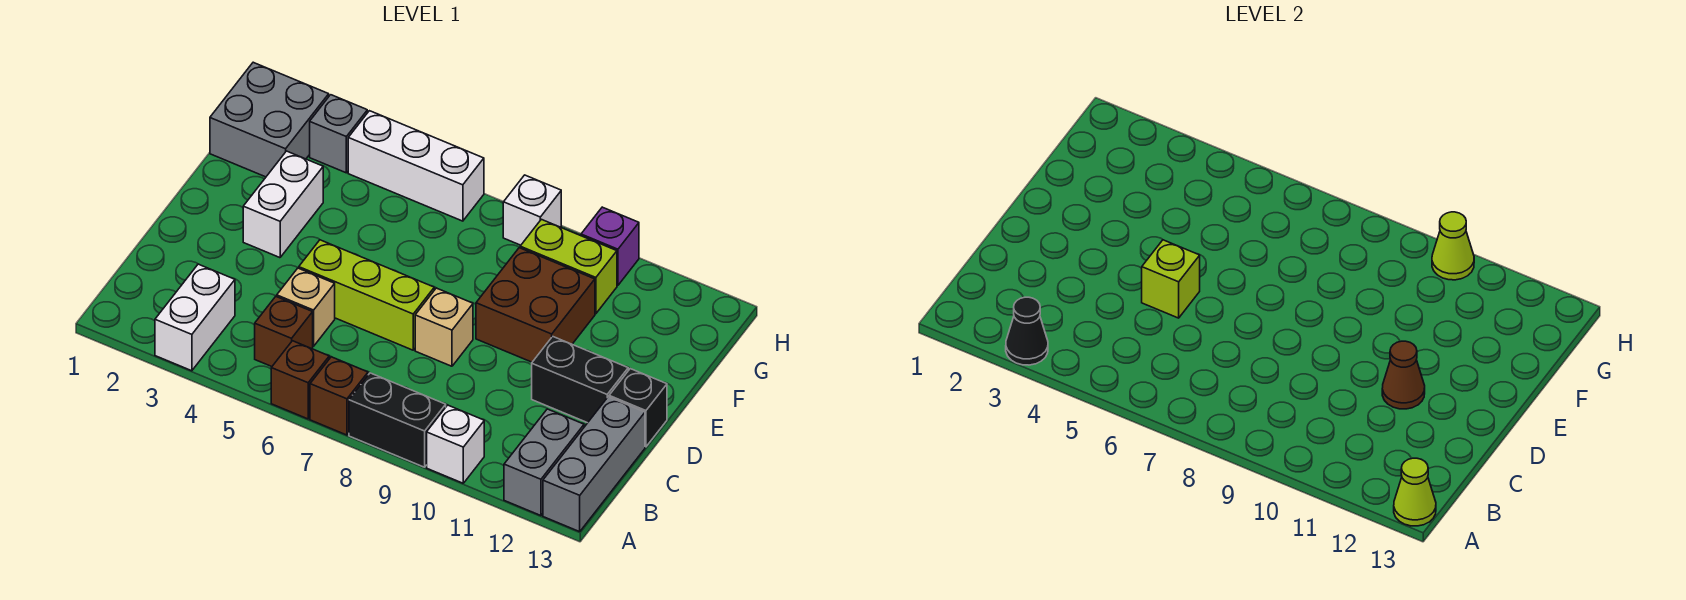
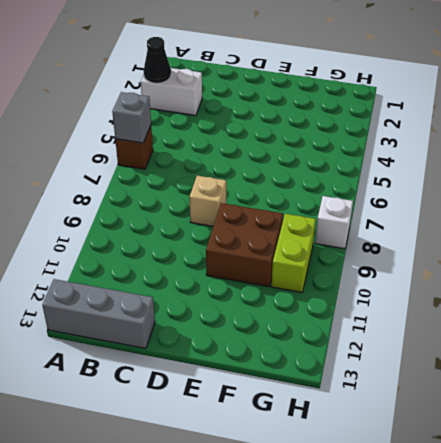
grey brick A6 level 2 -> grey brick H3 level 1
none -> brown brick A7 level 1
none -> black brick A8:A9 level 1
none -> white brick A10 level 1

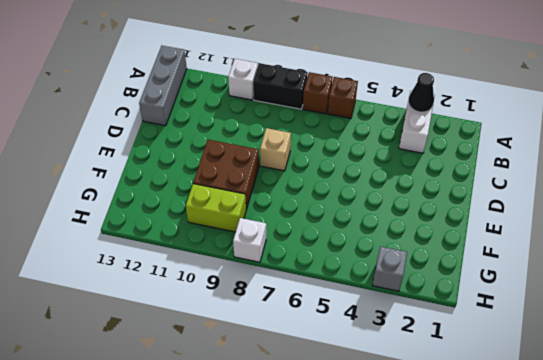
none -> grey brick A12:B12 level 1
none -> brown brick B5 level 1
none -> tan brick C5 level 1

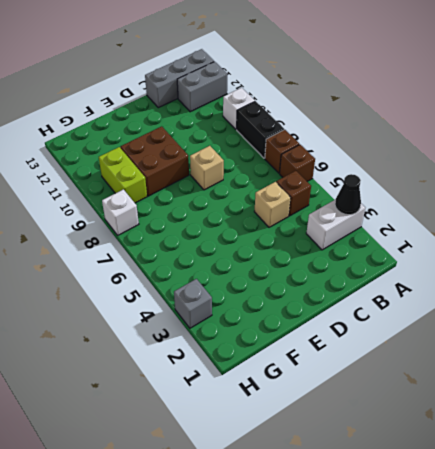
none -> lime brick D5:D7 level 1
none -> black brick D11:D12 level 1
none -> black brick D13 level 1

